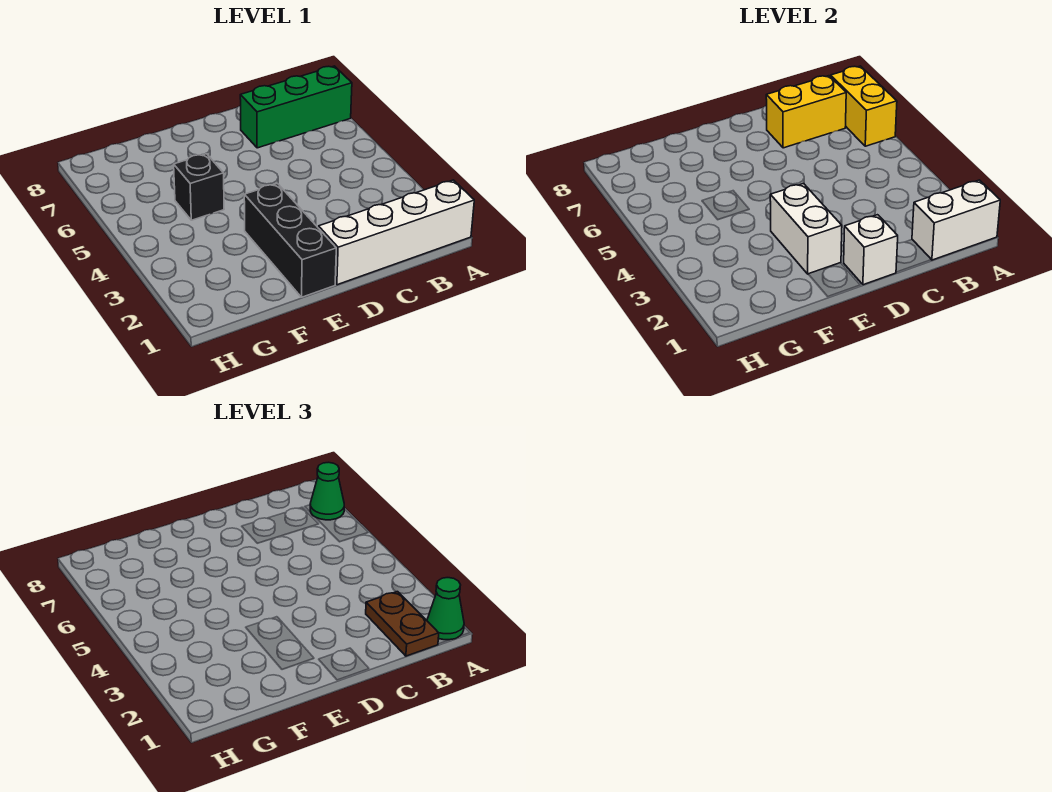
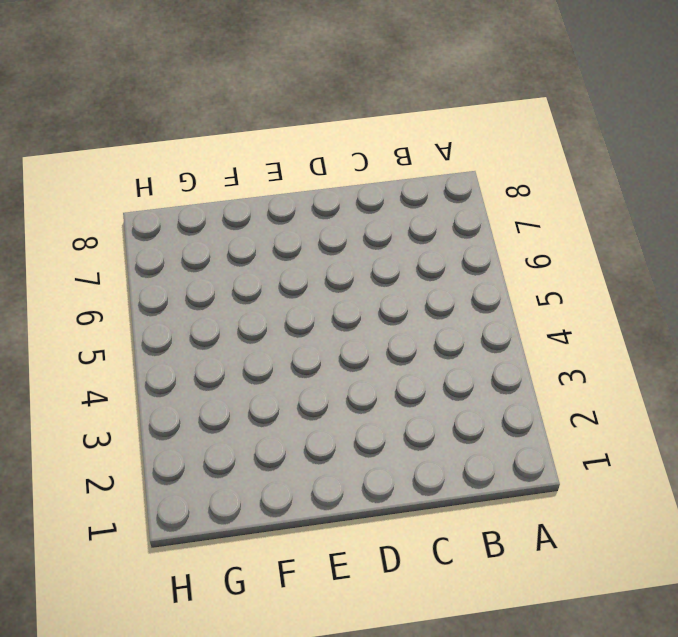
none -> white brick A1:D1 level 1
none -> green brick A7:C7 level 1
none -> black brick E1:E3 level 1

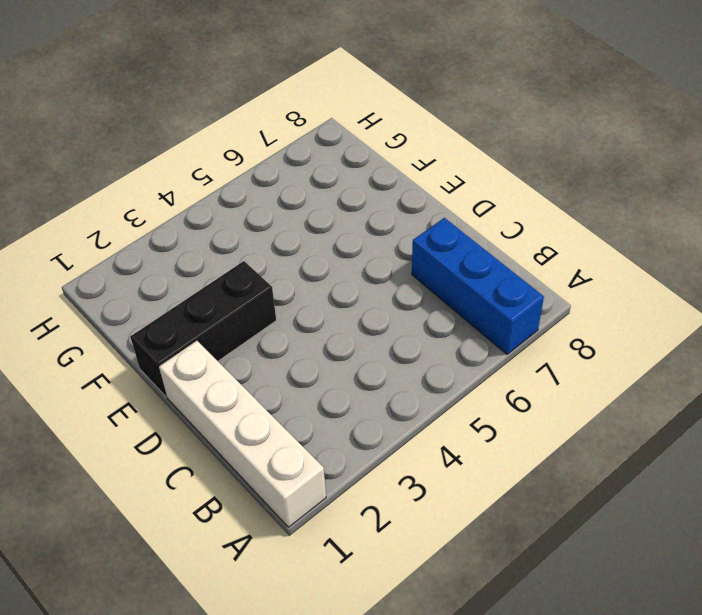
blue brick A7:C7 level 1 -> green brick A7:C7 level 1
none -> black brick F5 level 1
none -> white brick A1:B1 level 2
none -> yellow brick A6:A7 level 2

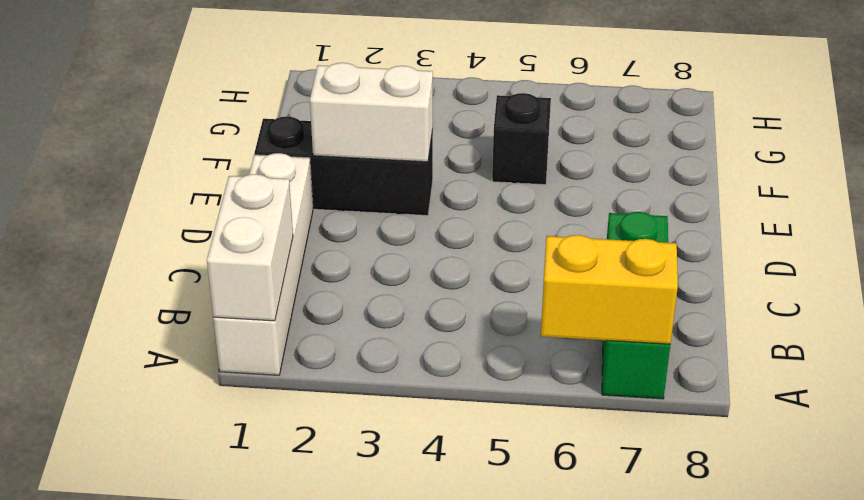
none -> yellow brick B7:C7 level 2
none -> white brick D1 level 2
none -> green cone A1 level 3

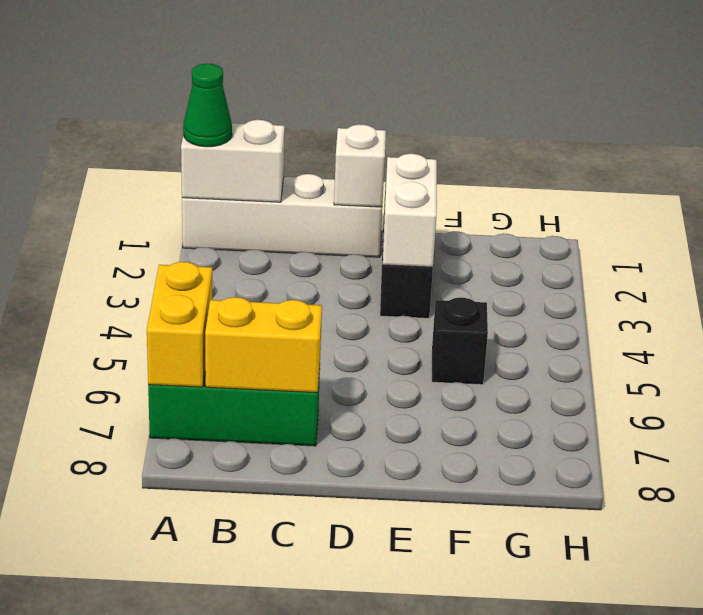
none -> green cone A7 level 3
none -> brown plate B1:B2 level 3

